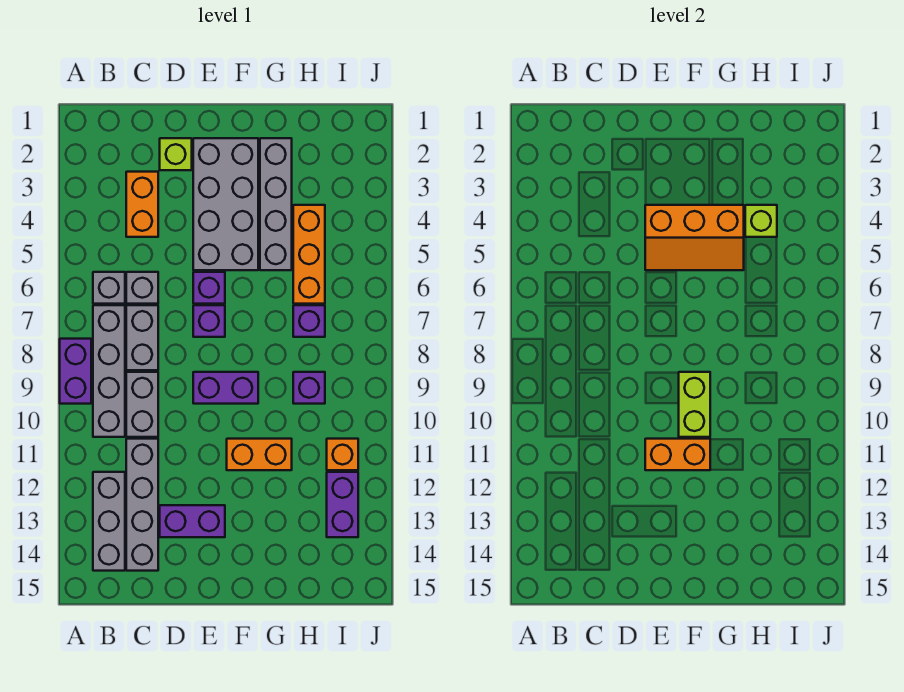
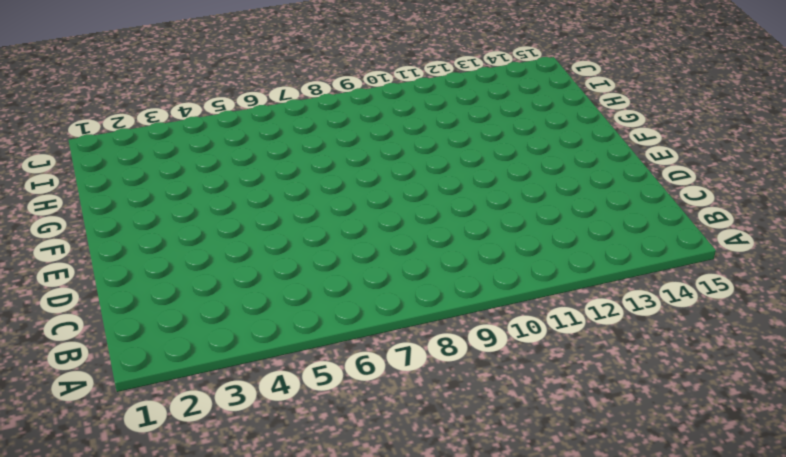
none -> purple brick A8:A9 level 1
none -> grey brick B6 level 1
none -> grey brick B7:B10 level 1

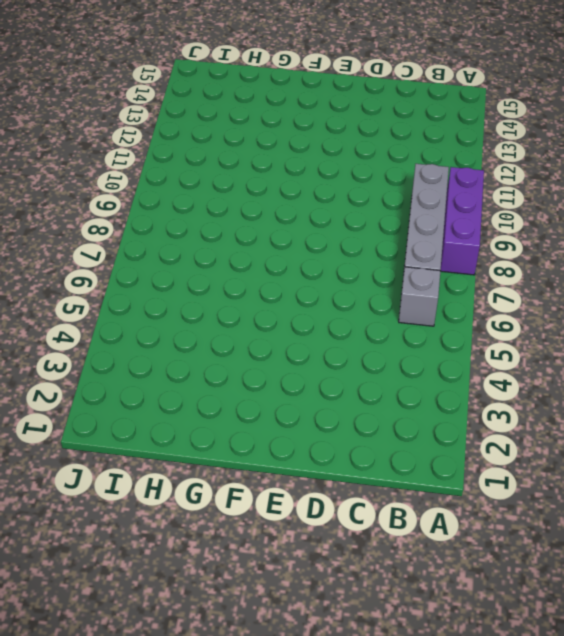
purple brick A8:A10 level 1 -> purple brick A8:A9 level 1
none -> grey brick B12:B14 level 1
none -> orange brick C3:C4 level 1
none -> grey brick C6 level 1

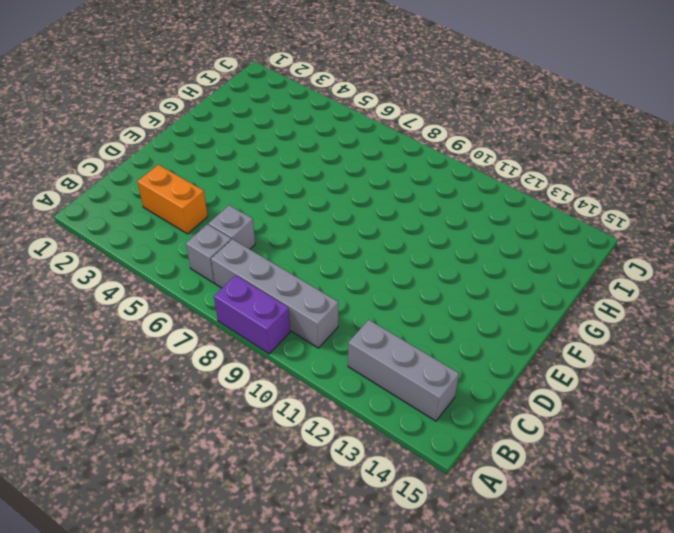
none -> grey brick C7:C8 level 1
none -> grey brick C9:C10 level 1
none -> grey brick C11:C14 level 1

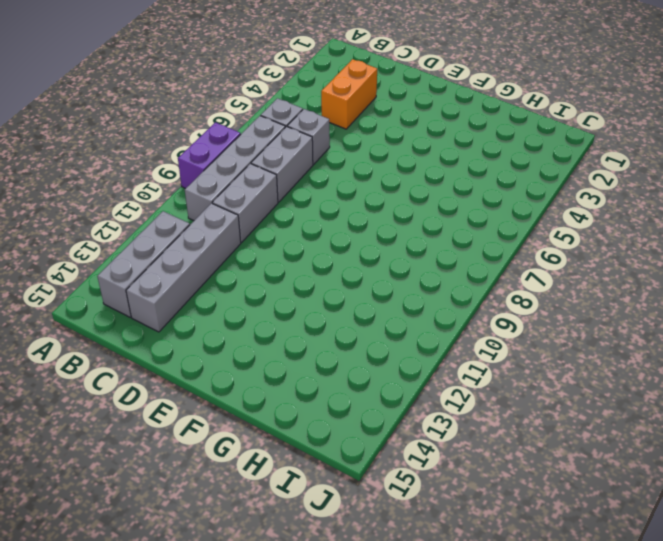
none -> lime brick D2 level 1
none -> purple brick D13:E13 level 1
none -> grey brick E2:F5 level 1

